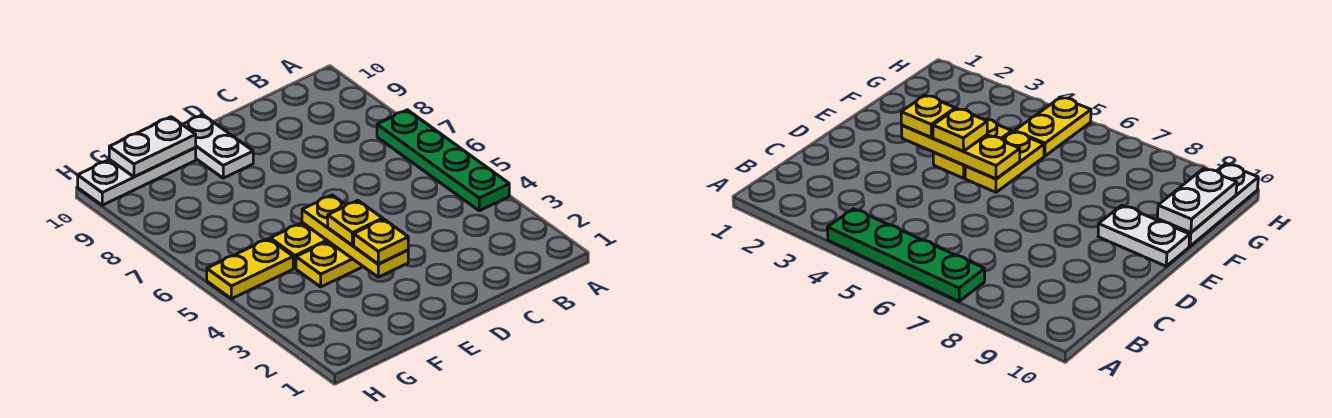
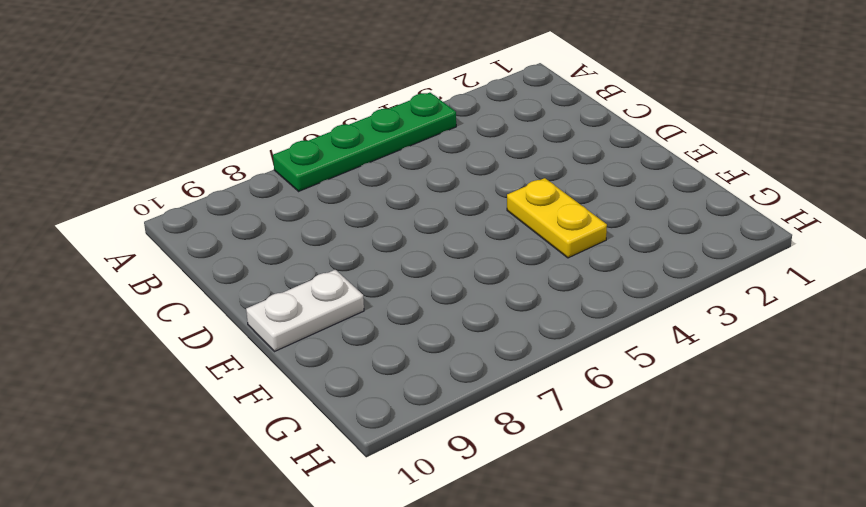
none -> yellow plate E5:F5 level 1
none -> white plate F10:H10 level 1

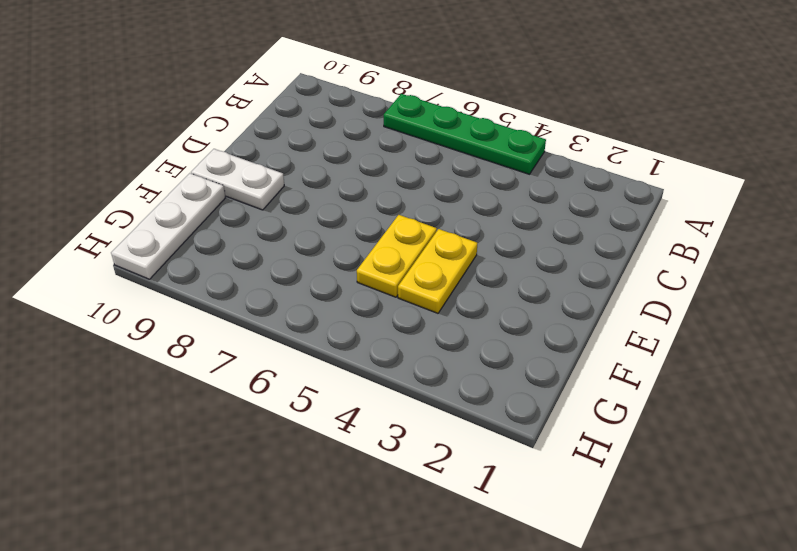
none -> yellow plate G5:H5 level 1
none -> yellow plate E3:E5 level 2

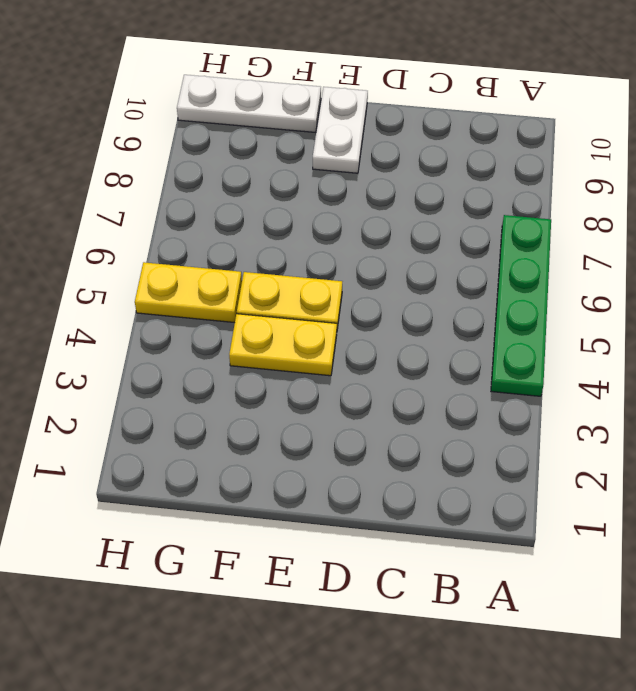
none -> yellow plate E3:E5 level 2
none -> white plate F10:G10 level 2

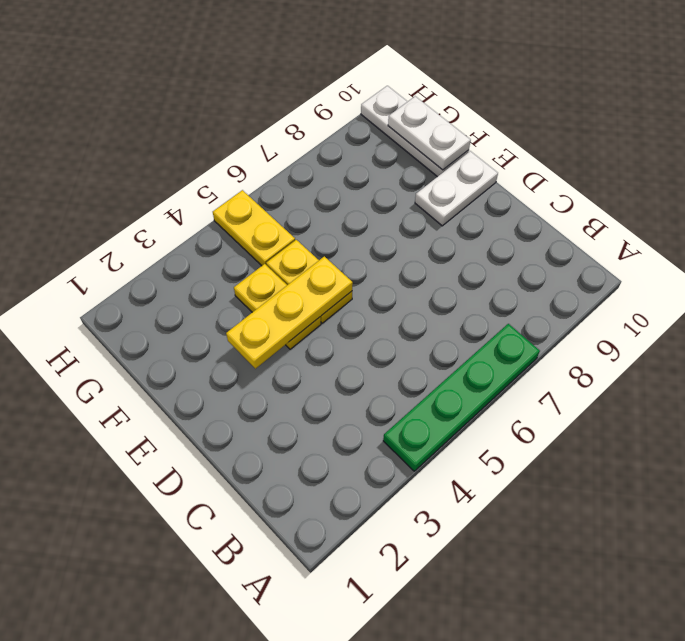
none -> yellow plate E3 level 3
none -> yellow plate E4 level 3

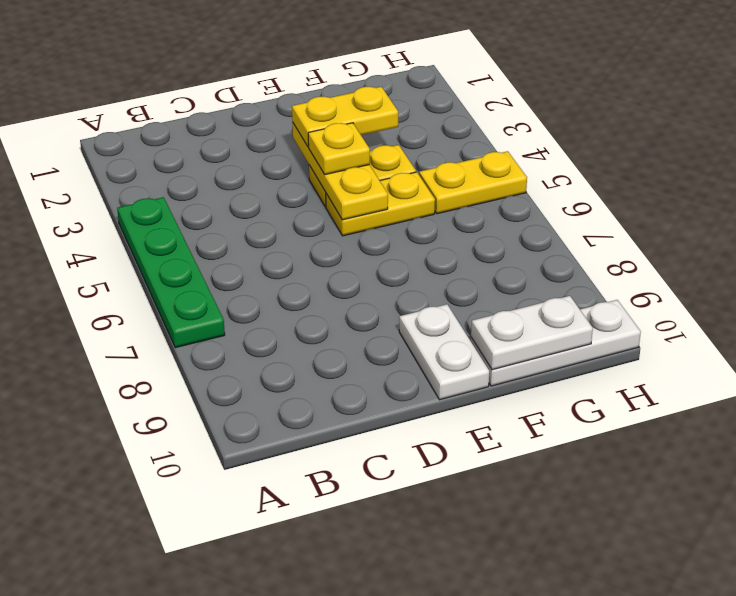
yellow plate E3:F3 level 3 -> yellow plate E3 level 3

